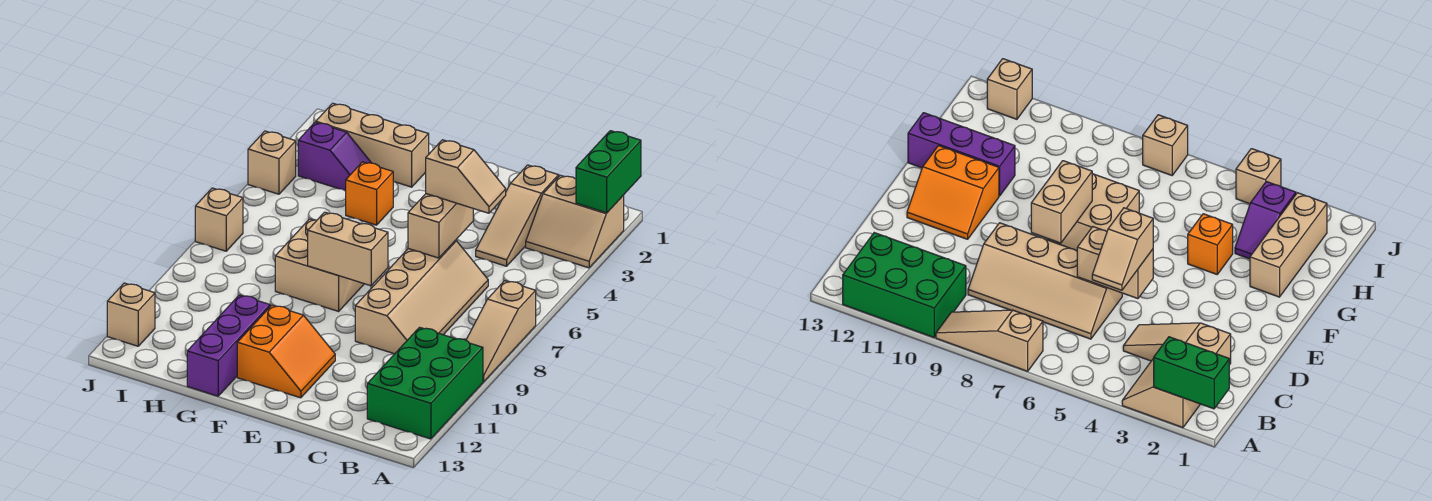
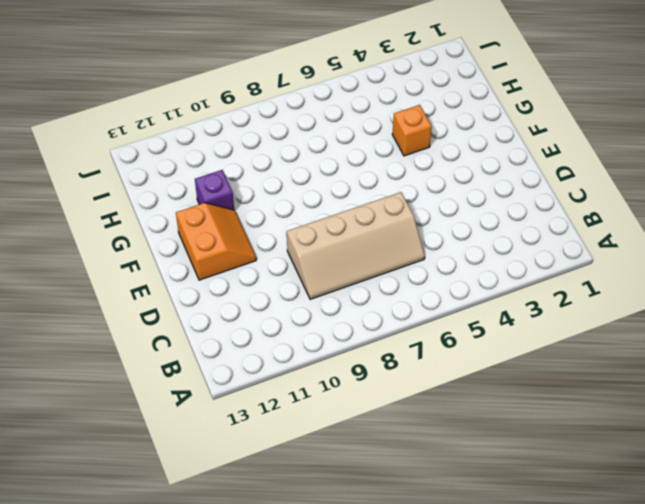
orange slope E11:F12 level 1 top 12 -> orange slope E11:F12 level 1 top F
purple brick G11 level 1 -> purple brick G11:G13 level 1
none -> tan slope A2:B3 level 1 top 2
none -> tan slope A7:A9 level 1 top 7
none -> green brick A10:B12 level 1

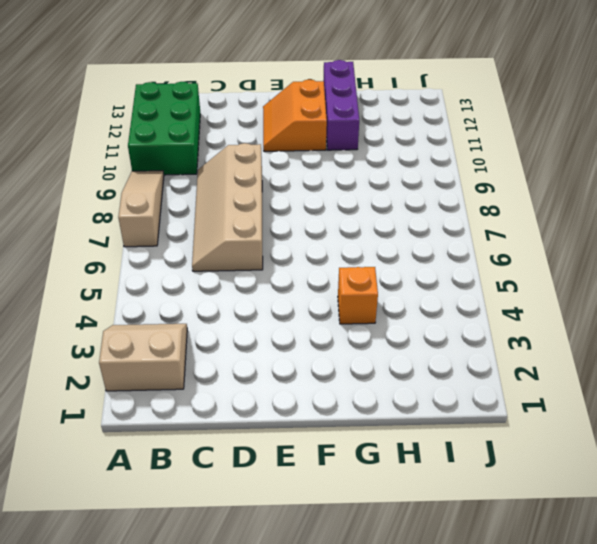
none -> tan slope C2:C4 level 1 top 2
none -> tan brick F7:G8 level 1
none -> tan brick G2:I2 level 1

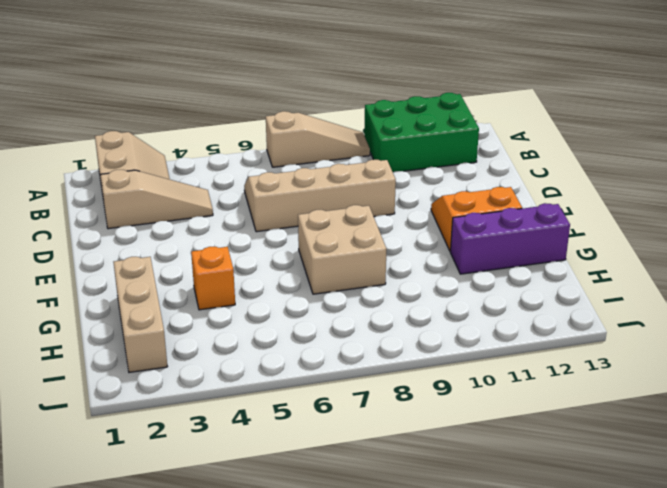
none -> purple slope H3:I3 level 1 top I
none -> tan brick J4 level 1
none -> tan brick J7 level 1

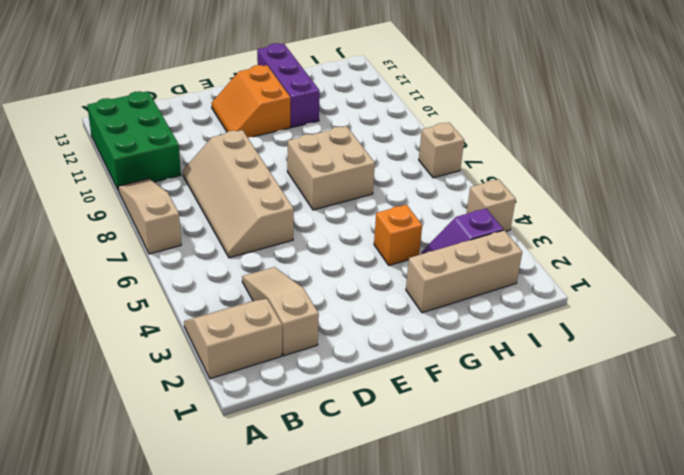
none -> tan brick J12 level 1
none -> green brick A1:A2 level 2
none -> tan brick D5:D6 level 2

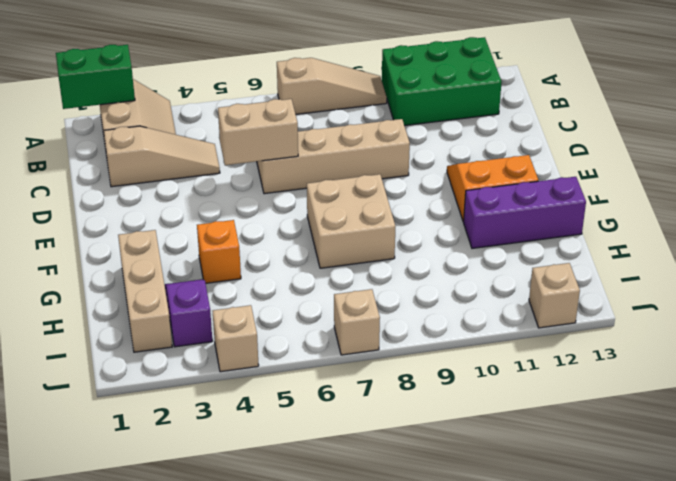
none -> tan brick E8:F8 level 2
none -> tan slope C5:D5 level 3 top D

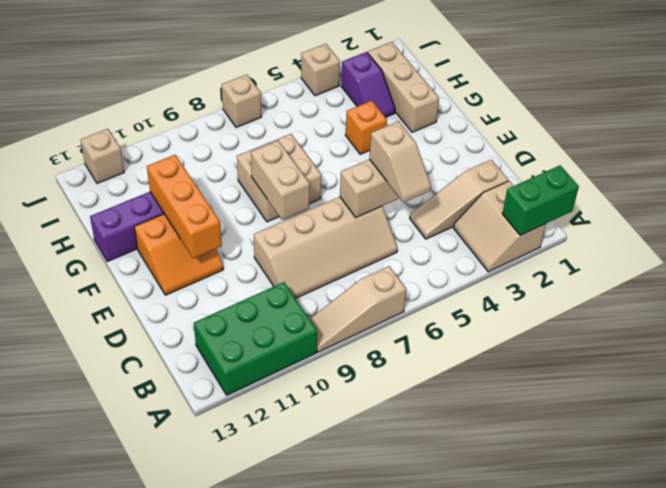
orange brick E11:G11 level 2 -> none

